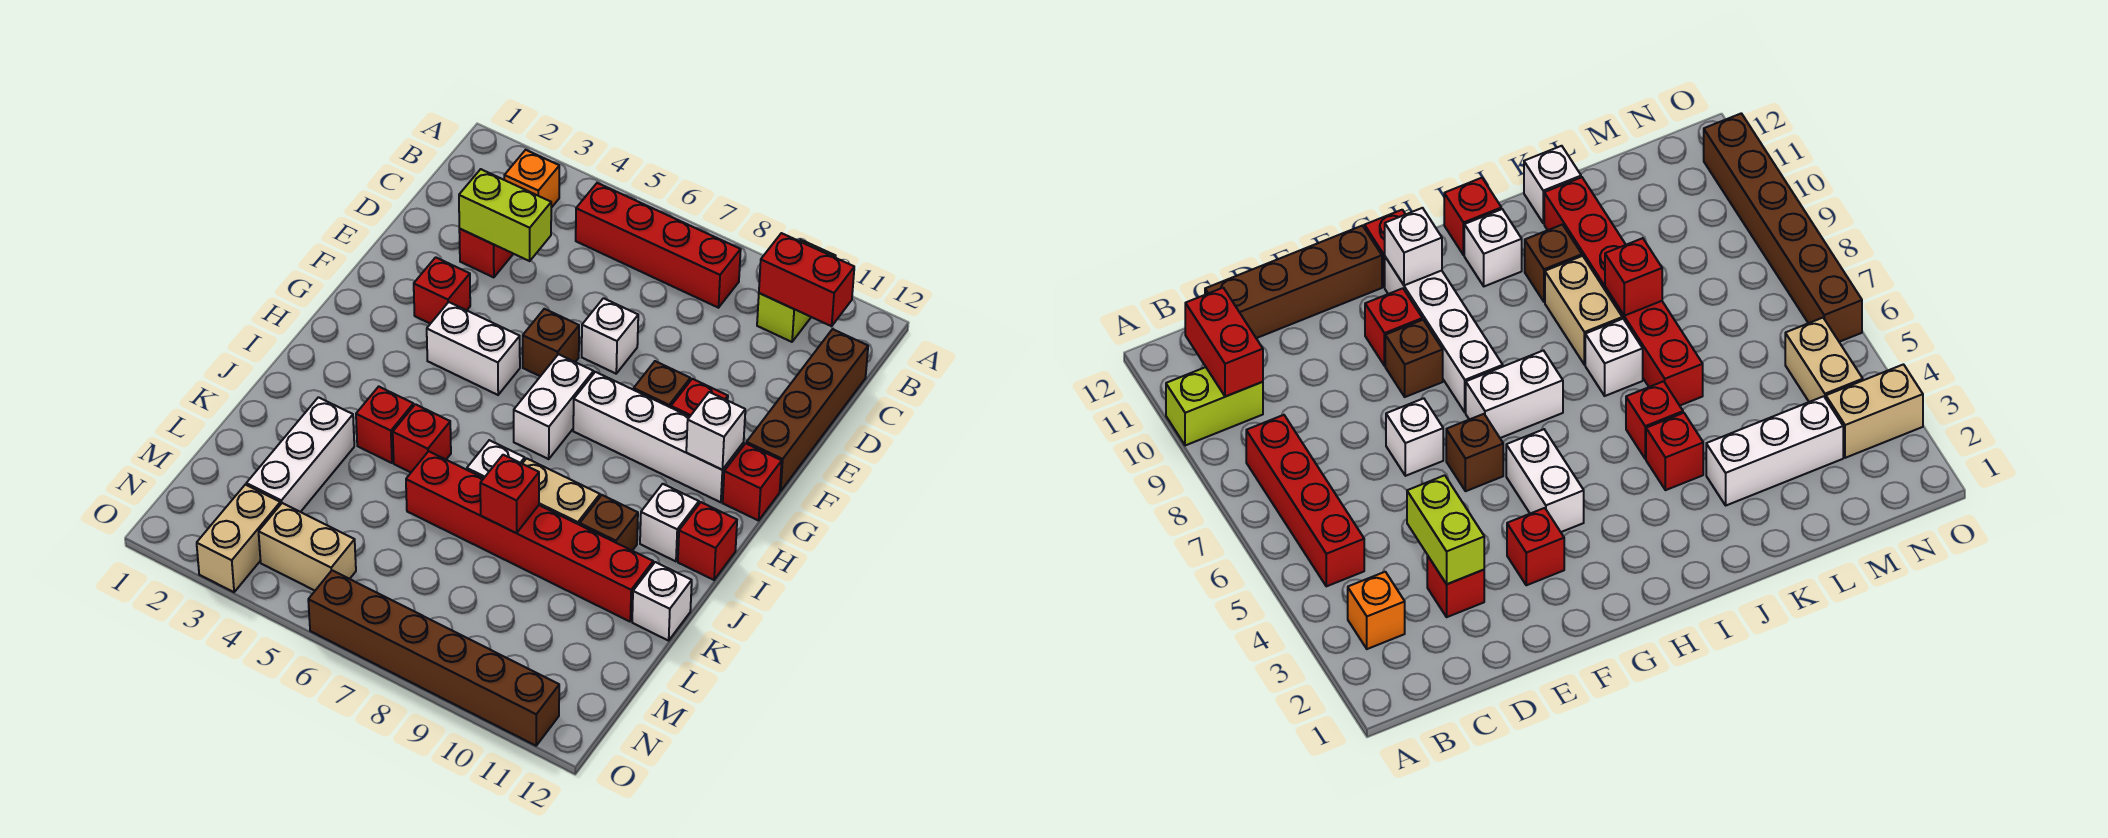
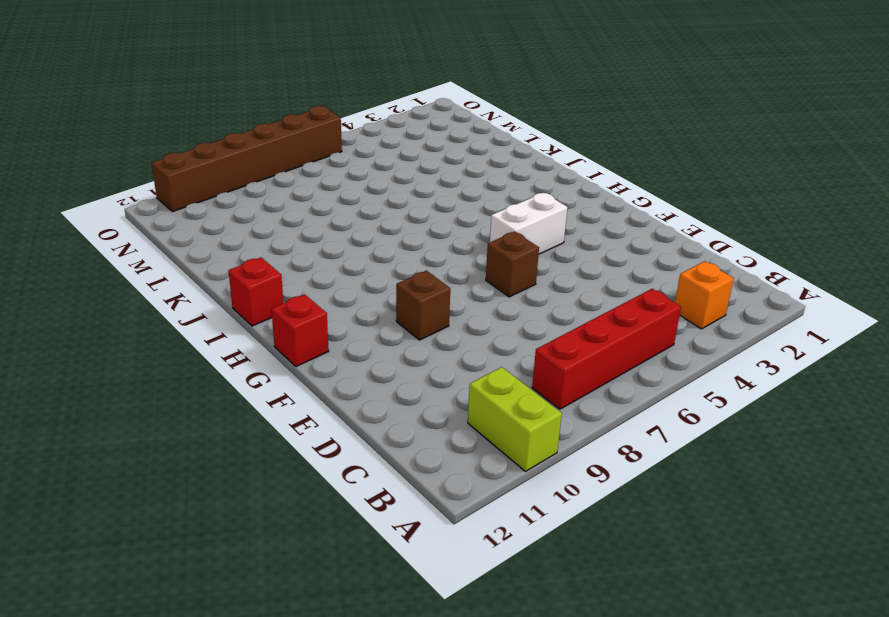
none -> brown brick C12:F12 level 1
none -> red brick D3 level 1
none -> white brick E7 level 1
none -> red brick F3 level 1

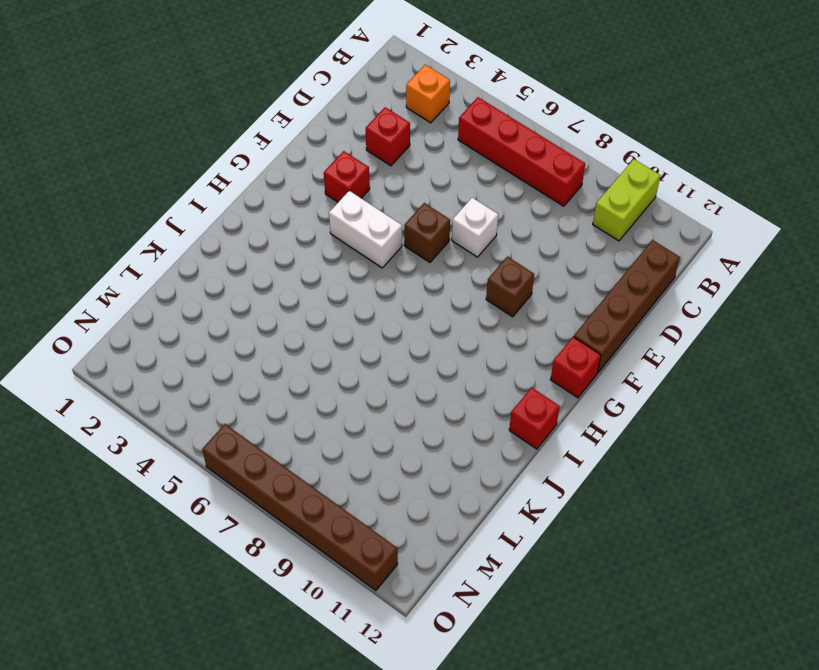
none -> red brick F10 level 1
none -> white brick G7:H7 level 1
none -> white brick G8:G11 level 1
none -> white brick I11 level 1

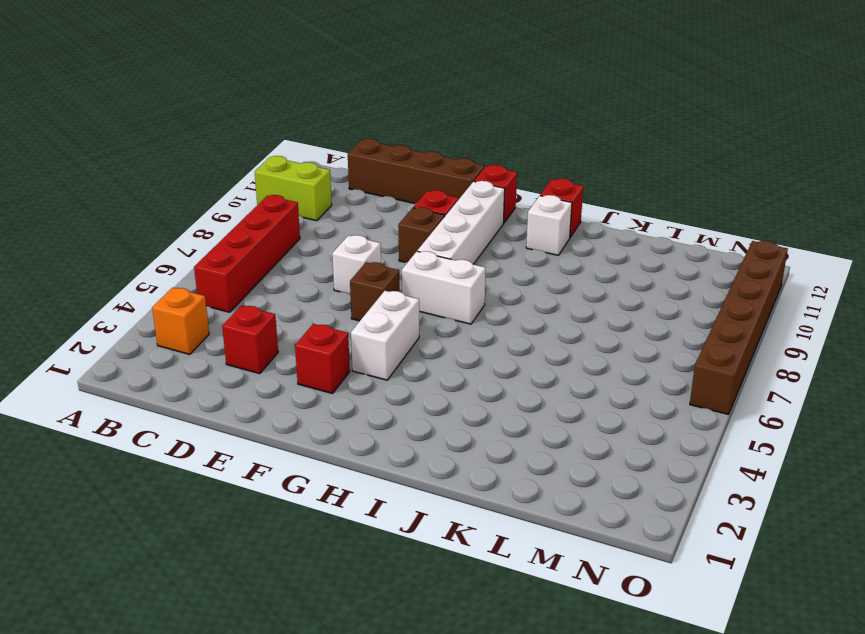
none -> red brick J4 level 1
none -> red brick J5 level 1
none -> white brick J7 level 1
none -> tan brick J8:J9 level 1

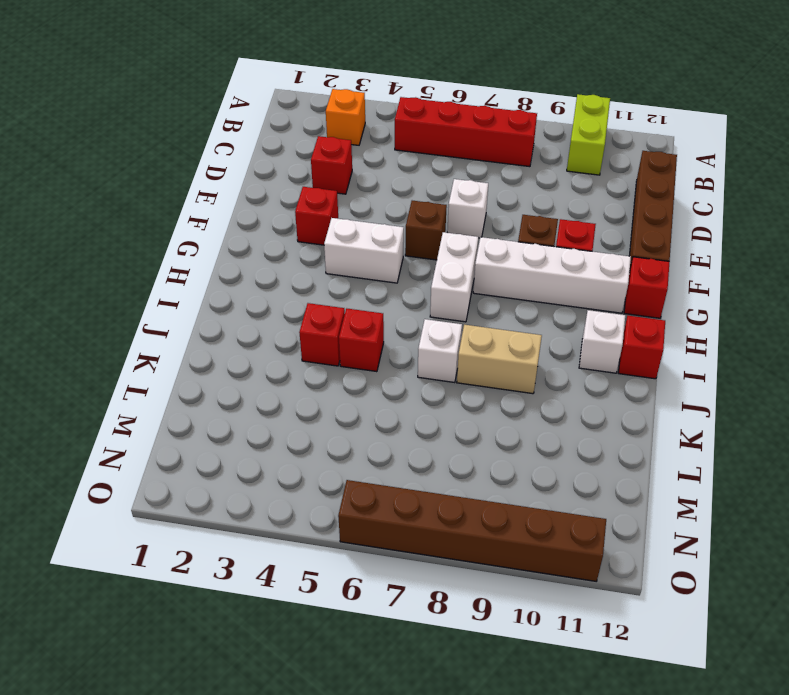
none -> brown brick J10 level 1
none -> white brick K3:M3 level 1
none -> red brick K6:K11 level 1
none -> white brick K12 level 1

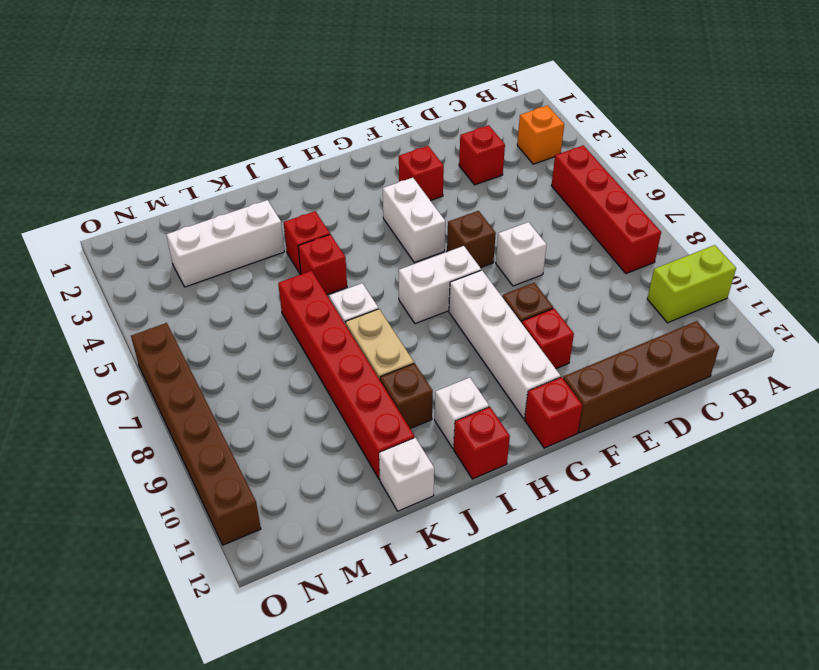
none -> tan brick N3:O3 level 1
none -> tan brick N4:N5 level 1
none -> red brick B10:B11 level 2
none -> lime brick D3:D4 level 2

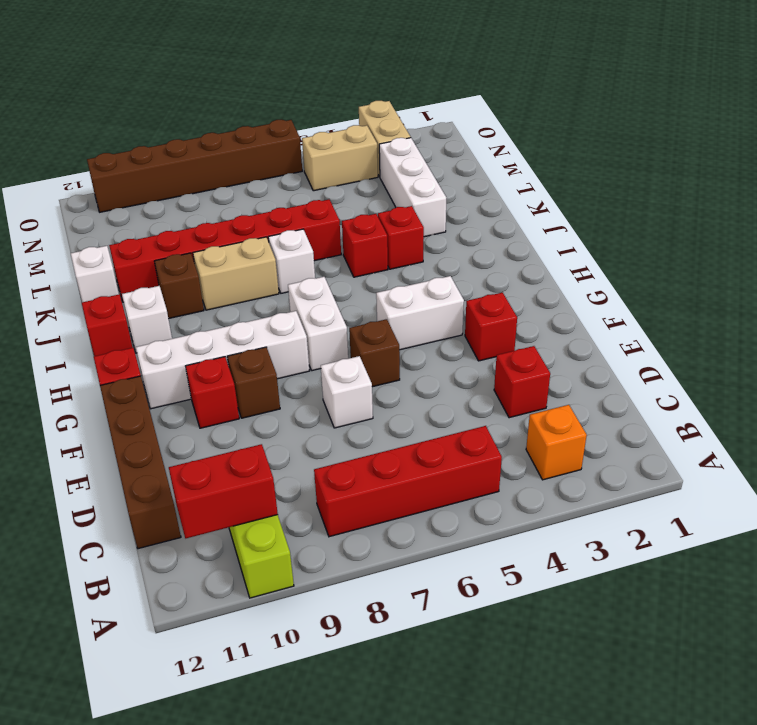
none -> lime brick D3:D4 level 2
none -> white brick G11 level 2
none -> red brick K8 level 2

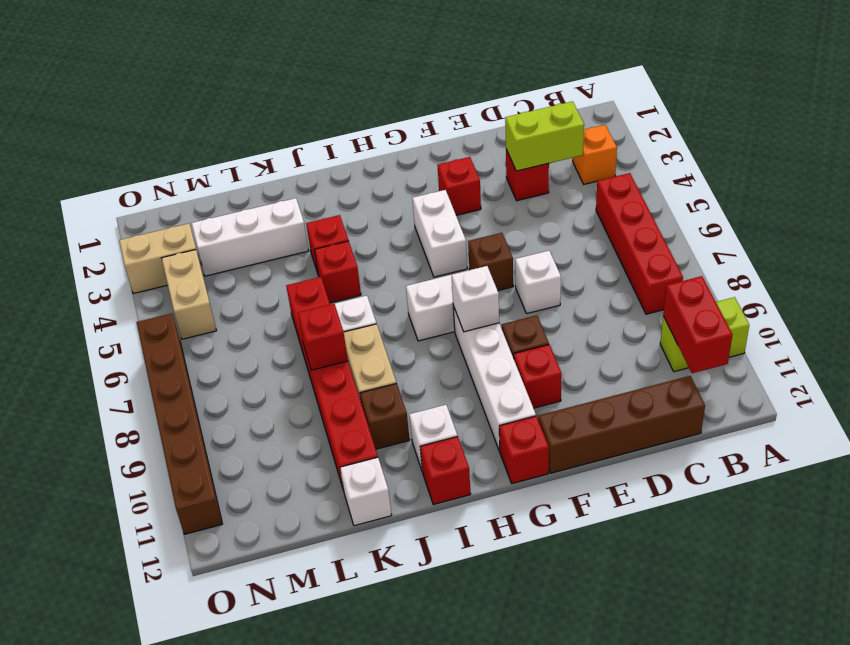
lime brick C3:D3 level 2 -> lime brick D3:D4 level 2
white brick G8 level 2 -> white brick G11 level 2

